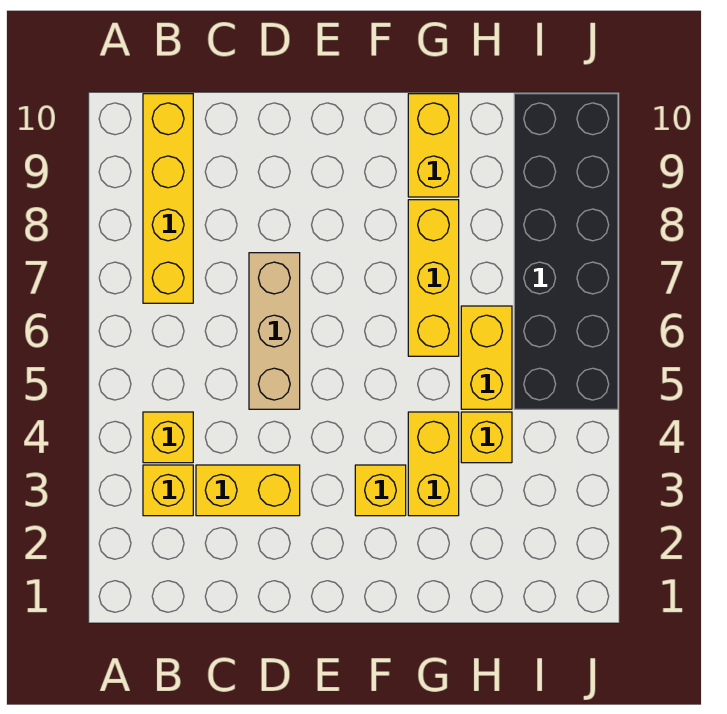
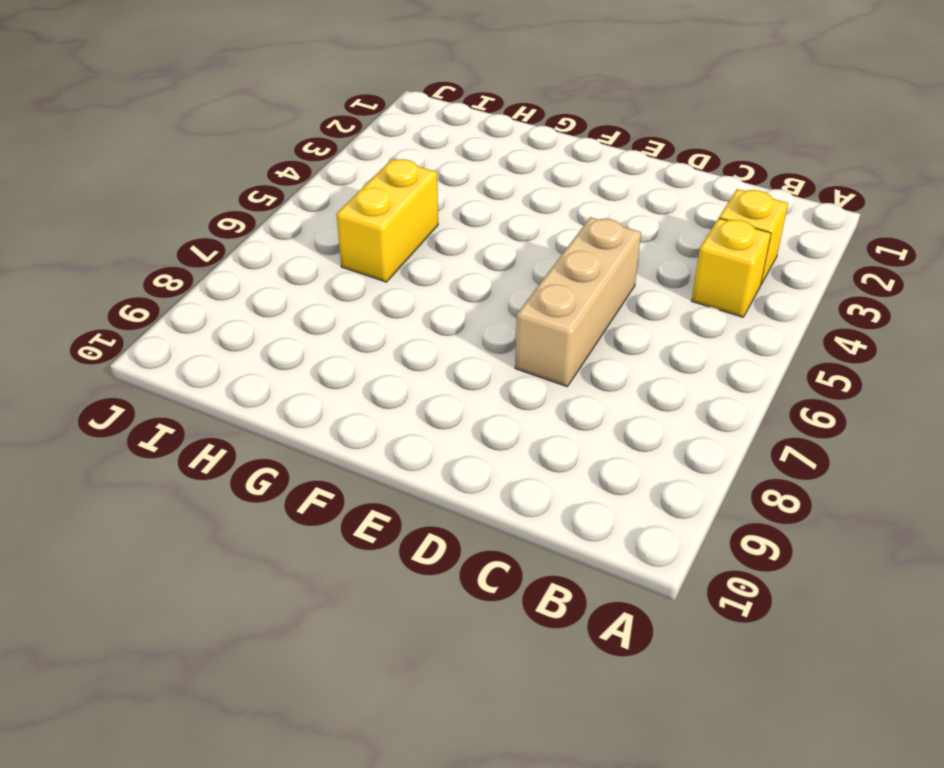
none -> yellow brick B7:B10 level 1
none -> yellow brick C3:D3 level 1
none -> yellow brick F3 level 1

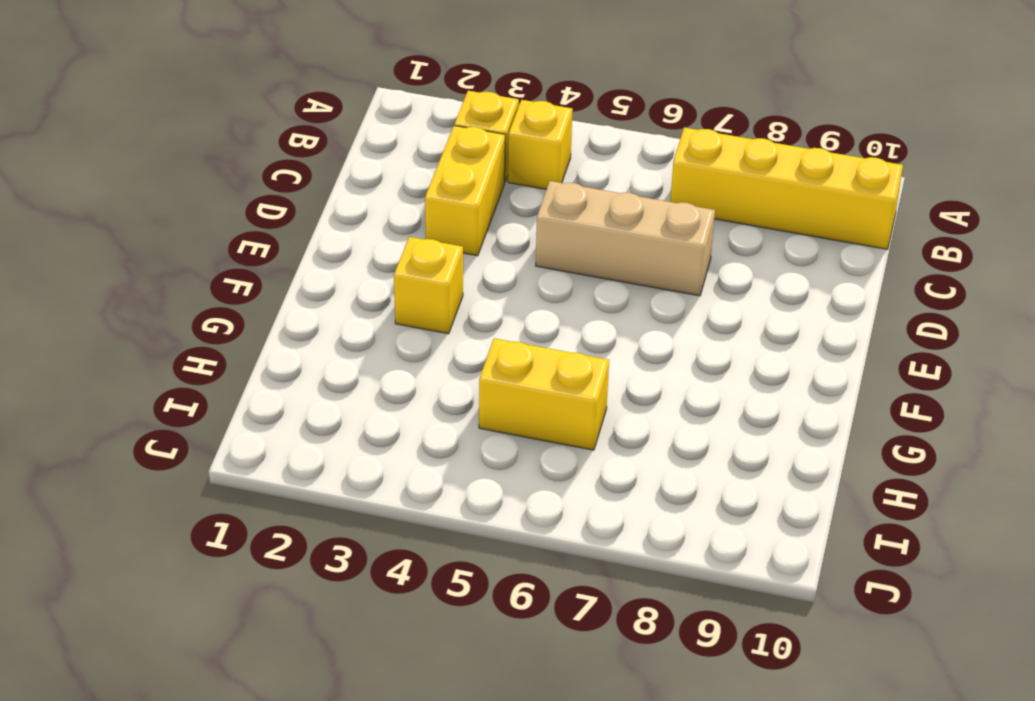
none -> yellow brick G3:G4 level 1
none -> yellow brick G6:G8 level 1
none -> yellow brick G9:G10 level 1

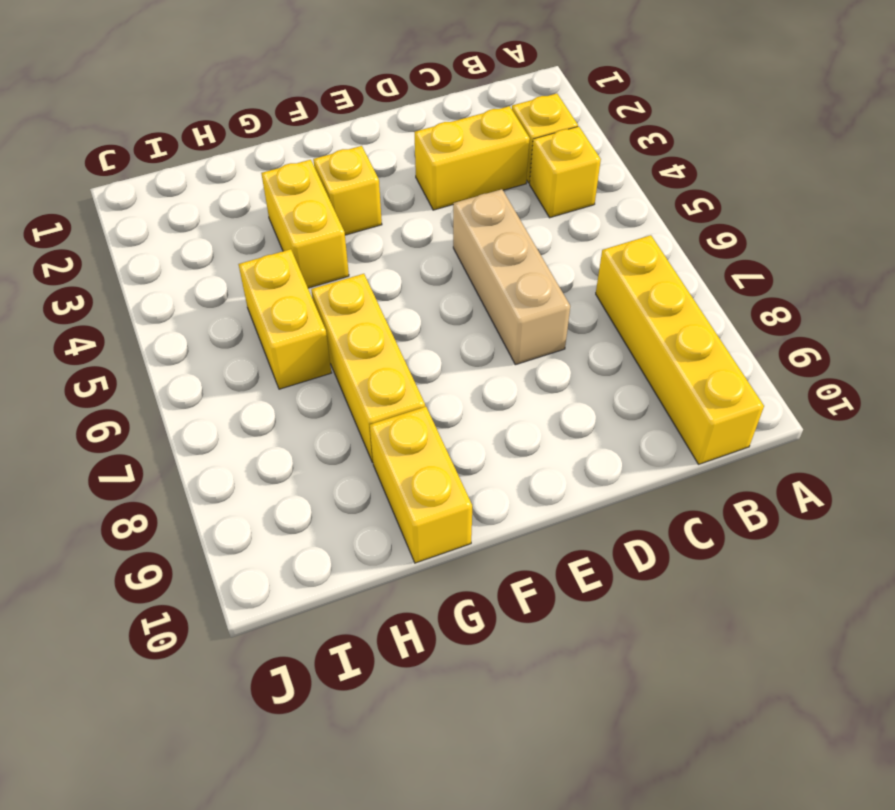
none -> yellow brick H4 level 1
none -> black brick I5:J10 level 1

